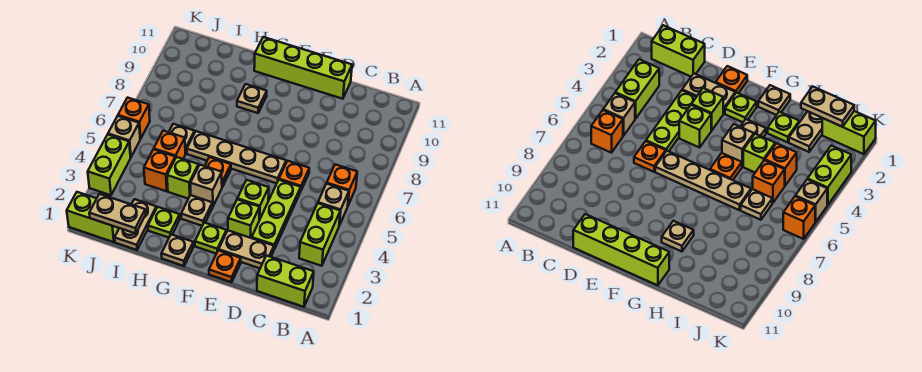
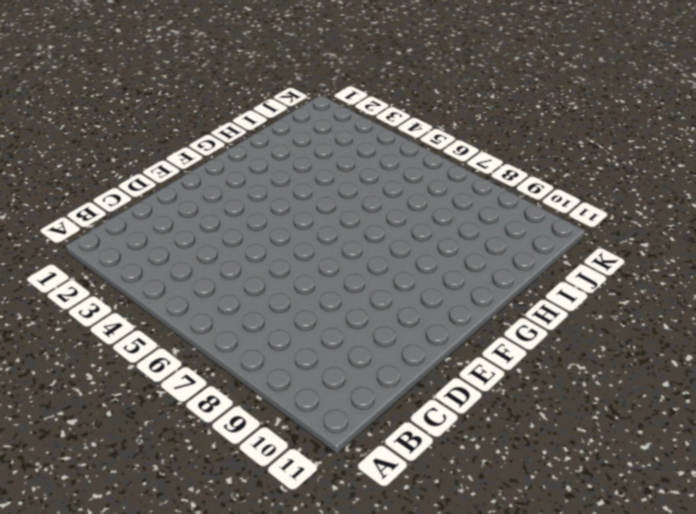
none -> lime brick B1:C1 level 1
none -> lime brick B3:B4 level 1
none -> tan brick B5 level 1

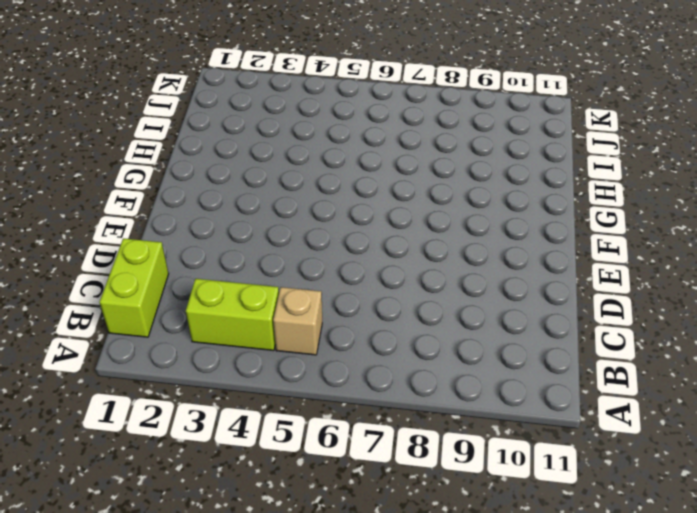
none -> orange brick B6 level 1
none -> tan plate D2:E2 level 1
none -> lime plate D3:D5 level 1

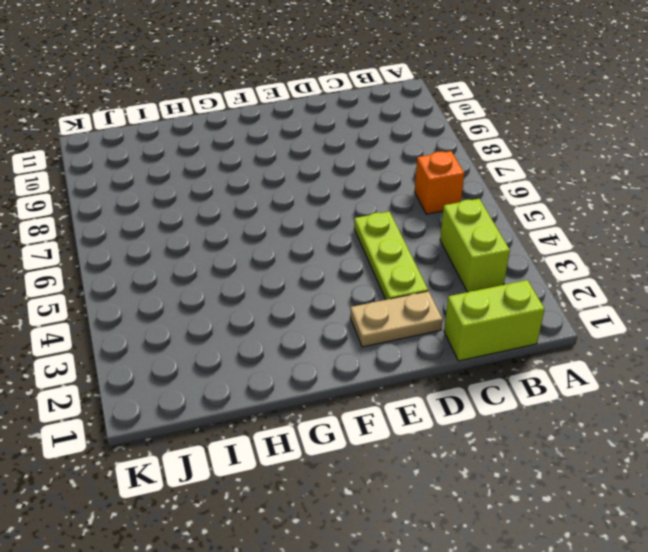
none -> tan brick B5 level 1
none -> orange plate D6 level 1
none -> lime brick D11:G11 level 1

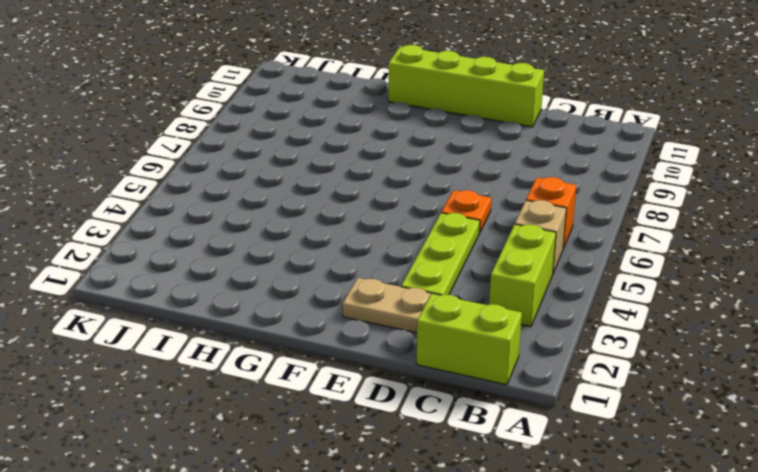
none -> orange plate E1 level 1
none -> lime brick E3 level 1
none -> lime brick E4 level 1

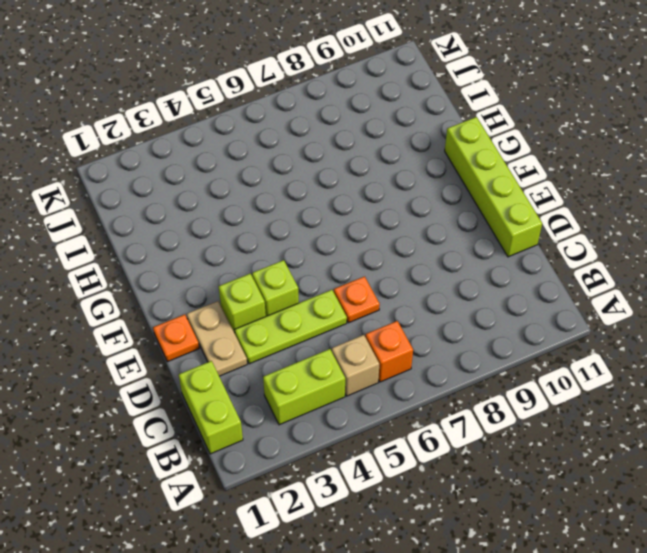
none -> tan plate E6:H6 level 1
none -> lime plate F2 level 1
none -> tan plate G1 level 1

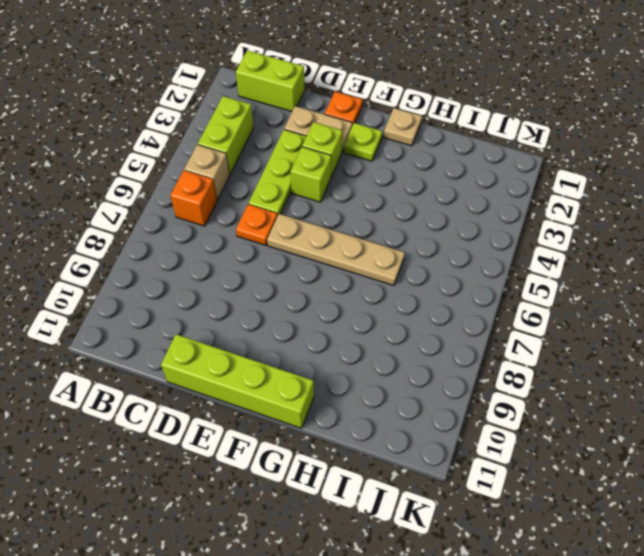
none -> tan plate G3 level 1
none -> tan brick G4 level 1
none -> orange plate G5 level 1

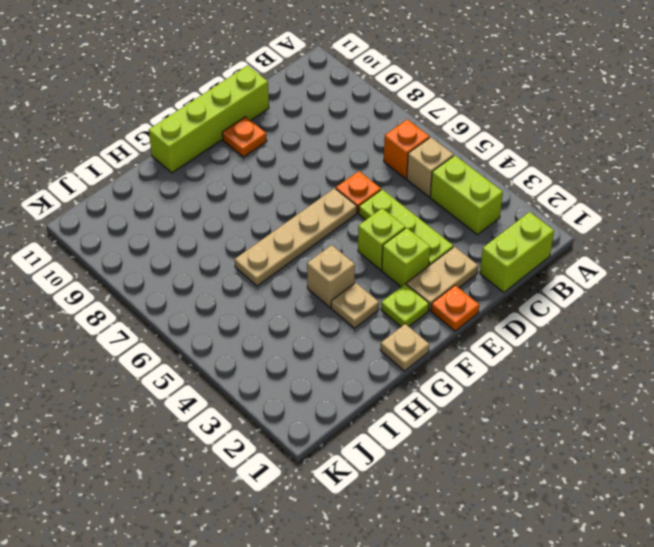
orange plate E10 level 1 -> orange plate G5 level 1
none -> tan plate G9 level 1
none -> lime plate H2 level 1
none -> lime brick H4 level 1

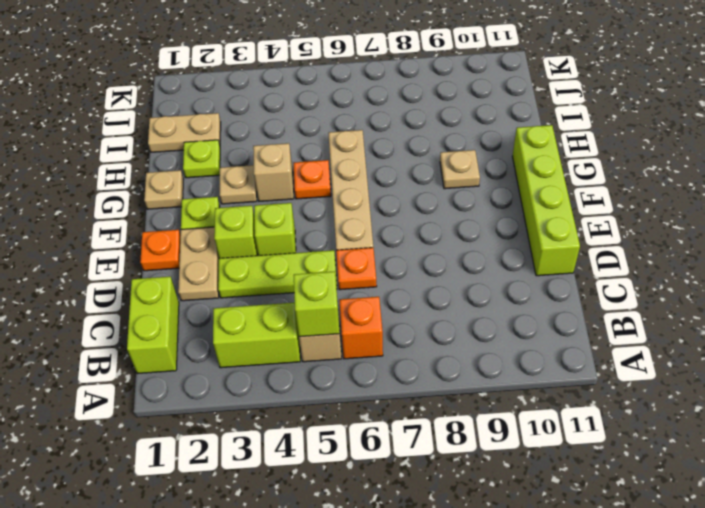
lime brick B5 level 2 -> lime brick H4 level 1
none -> orange brick I4 level 1
none -> orange brick I5 level 1
none -> tan plate I6 level 1

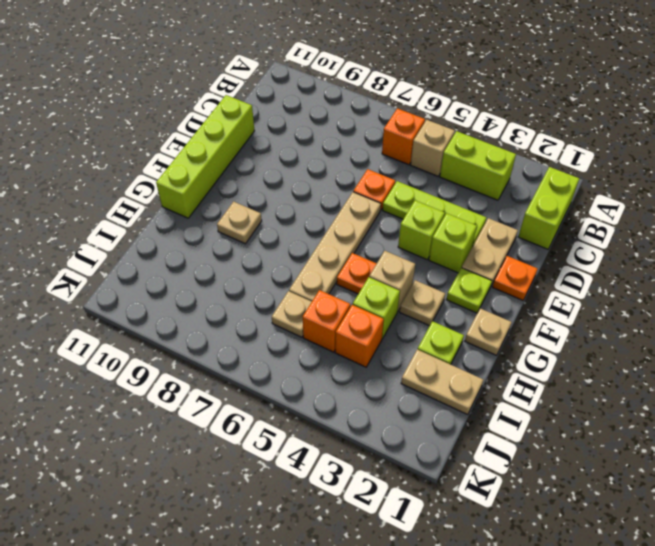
none -> lime brick J1:K1 level 1
none -> lime brick K3:K4 level 1
none -> tan brick K5 level 1

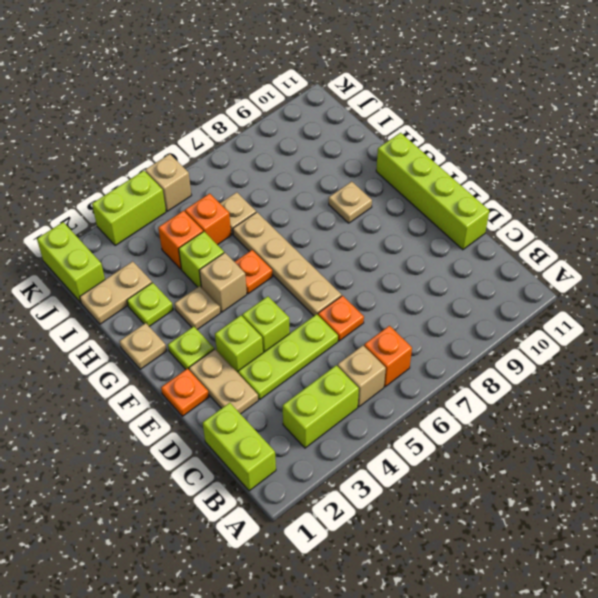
none -> orange brick K6 level 1
none -> tan plate I1:J1 level 2

